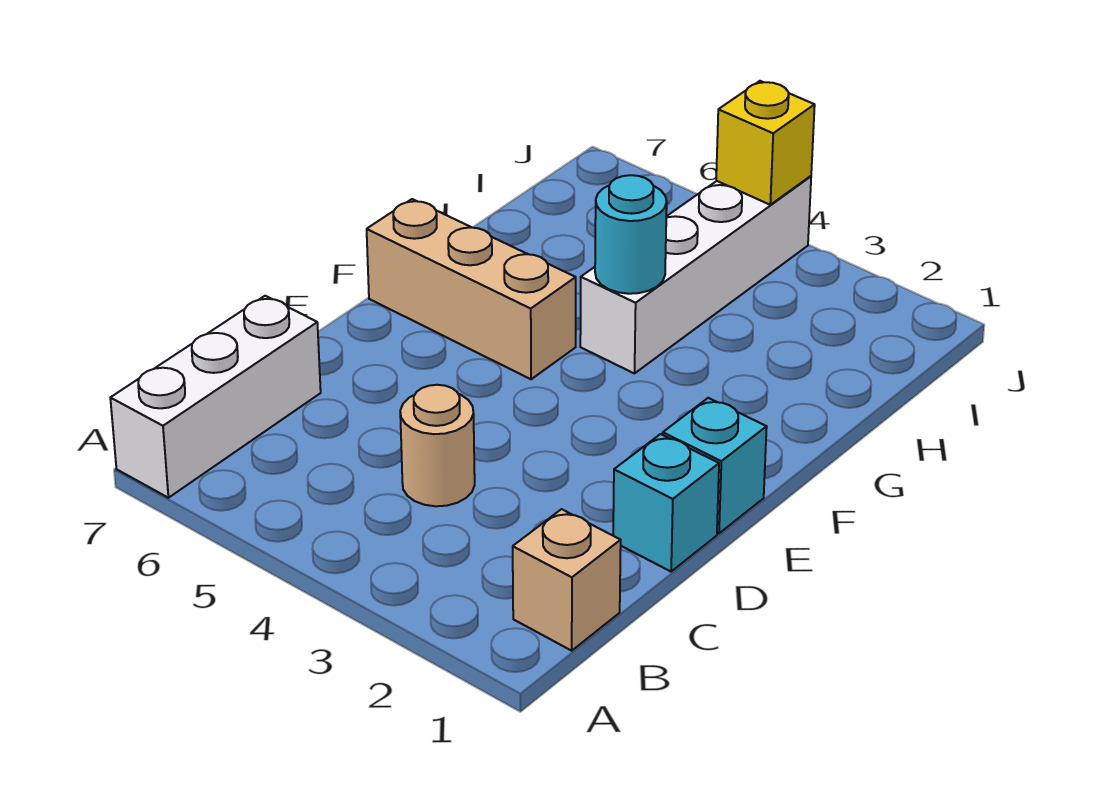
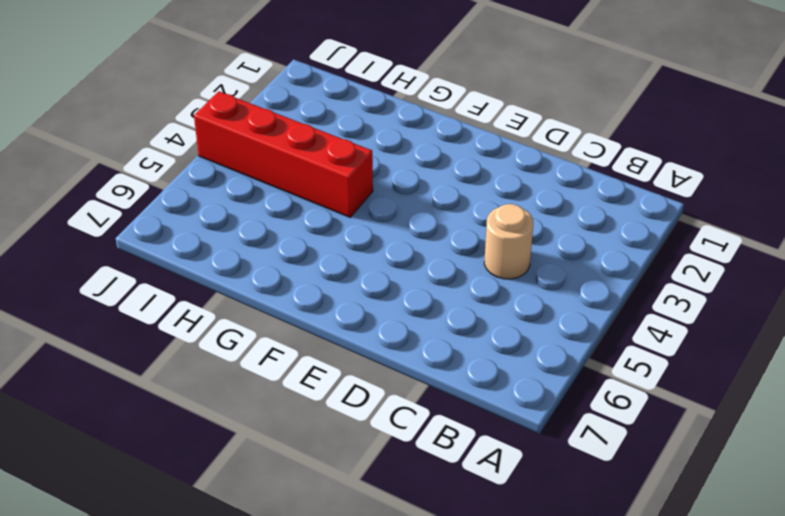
red brick G4:J4 level 1 -> white brick G4:J4 level 1
none -> white brick A7:C7 level 1
none -> tan brick B1 level 1

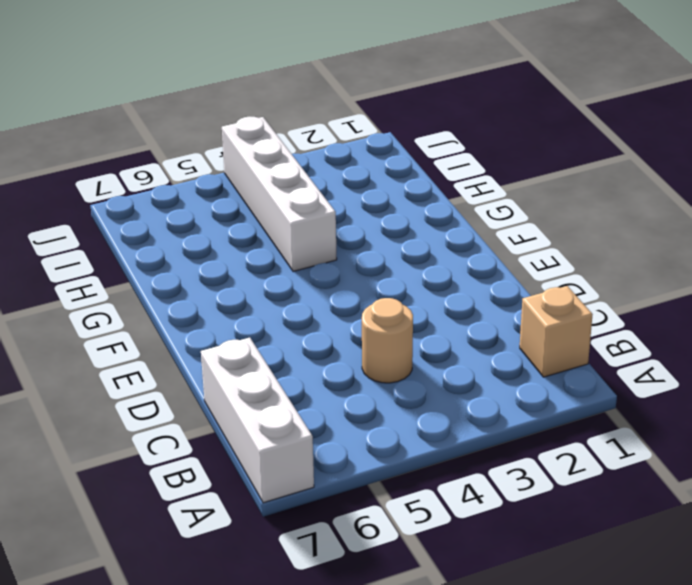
none -> cyan brick D1 level 1
none -> cyan brick E1 level 1

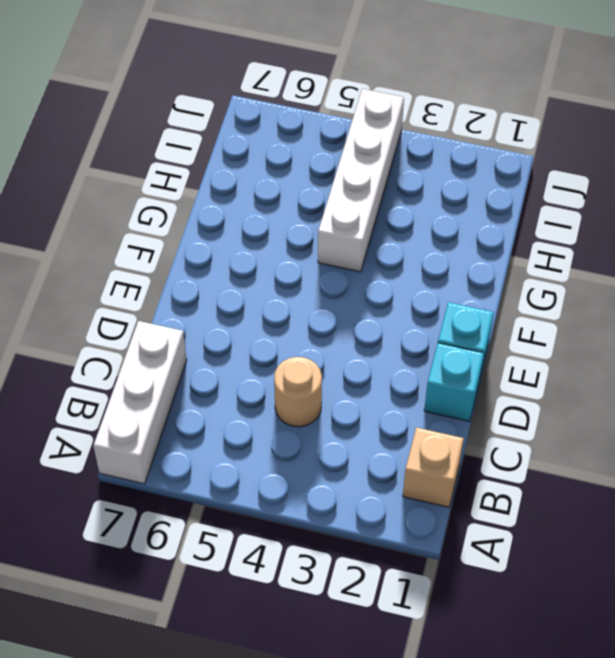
none -> tan brick F5:F7 level 1
none -> cyan round brick G4 level 2

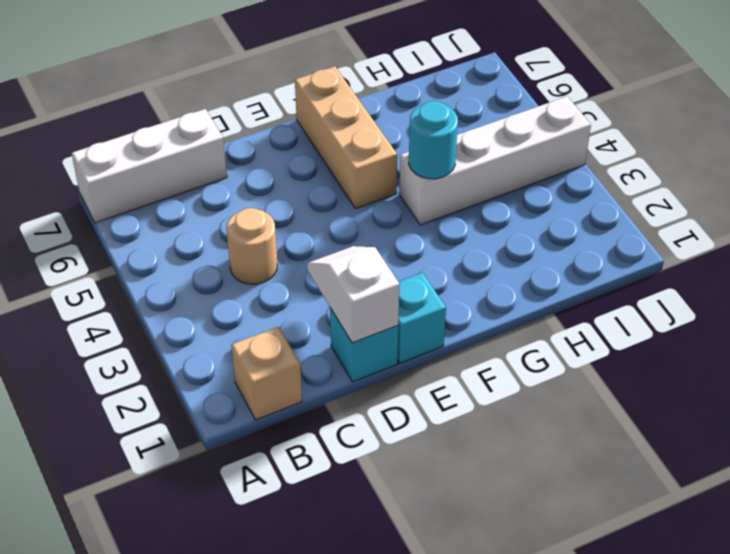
white slope D1:D2 level 2 top 1 -> none
none -> yellow brick J4 level 2

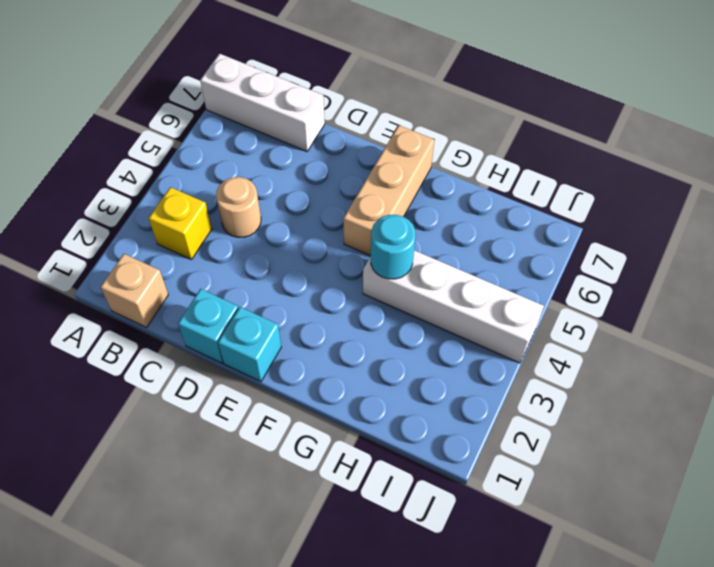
yellow brick B3 level 1 -> yellow brick J4 level 2

